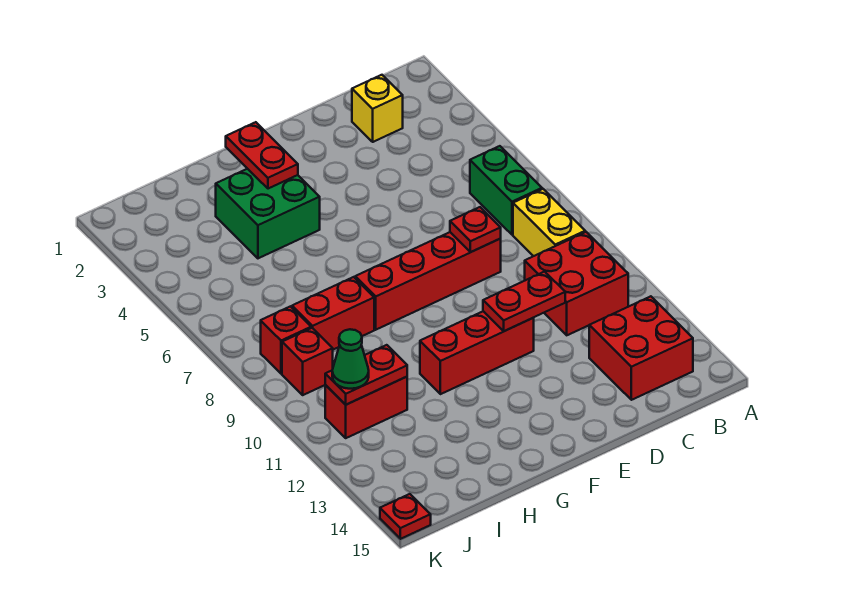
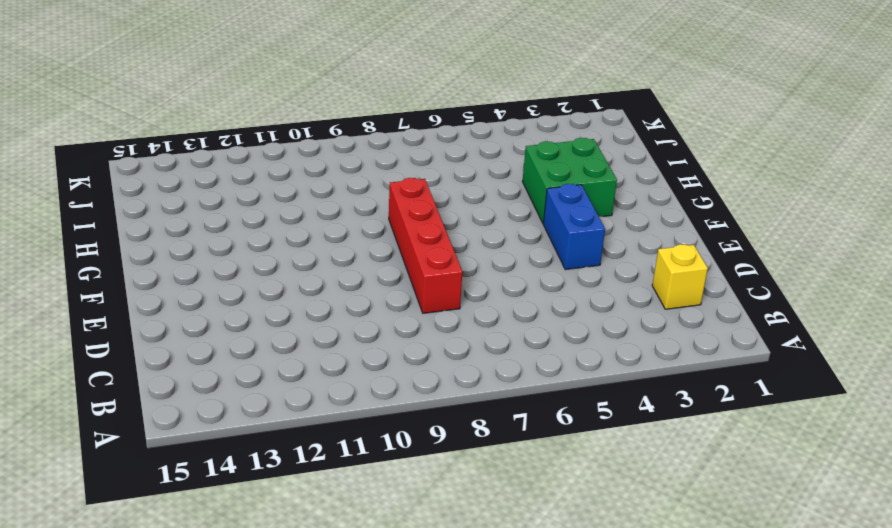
blue brick E4:F4 level 1 -> none
none -> green brick B6:B7 level 1
none -> yellow brick B8:B9 level 1
none -> red brick B10:C11 level 1

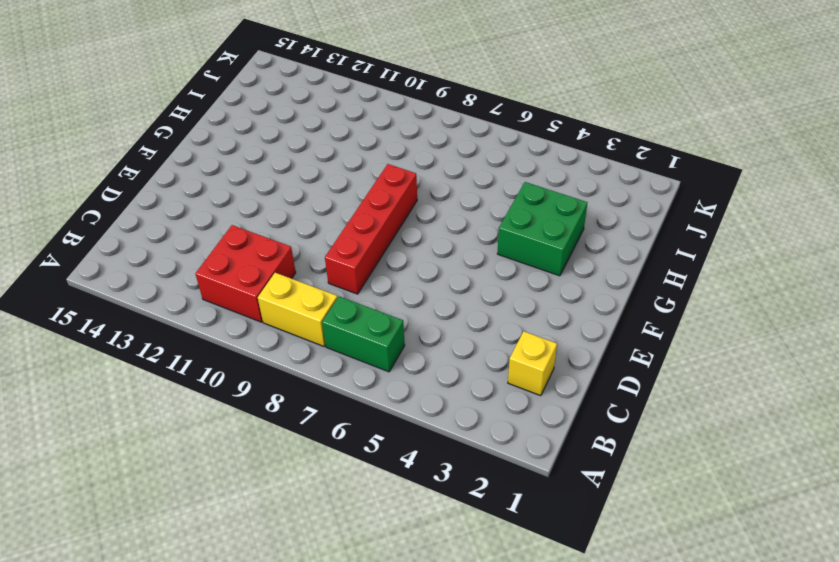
none -> red brick B13:C14 level 1
none -> red brick E11:G11 level 1
none -> red brick H8:I8 level 1

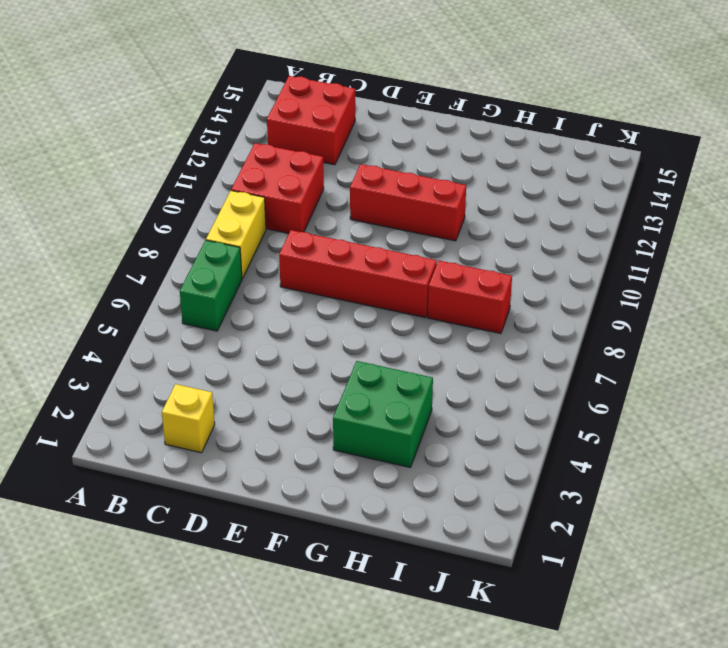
none -> red brick I11:J11 level 1
none -> red brick J8 level 1
none -> red brick J9 level 1

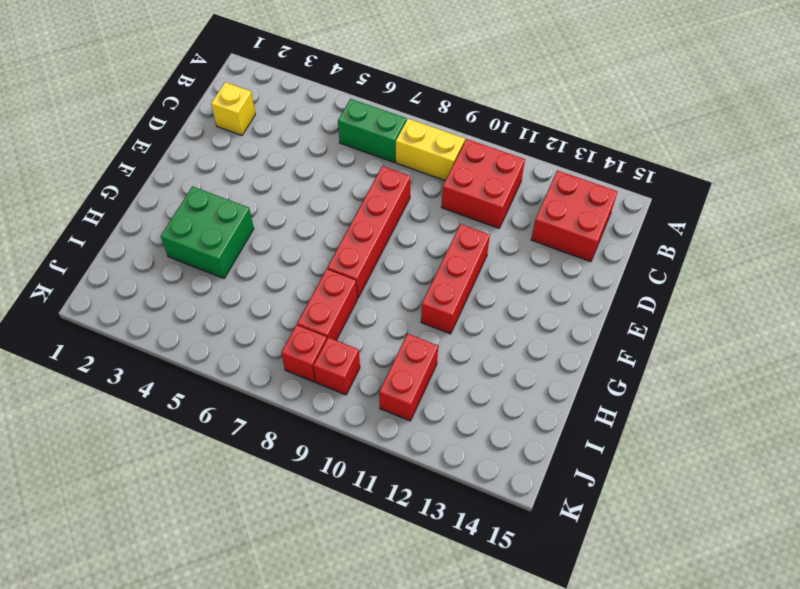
none -> red plate K15 level 1
none -> red plate D8 level 2
none -> red plate D11:E11 level 2

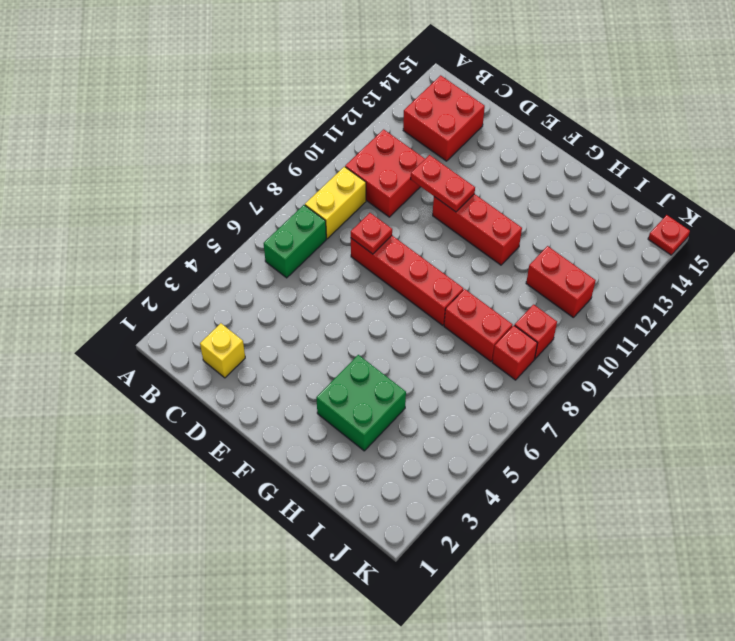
none -> red plate G2:G3 level 2
none -> red plate I11:J11 level 2
none -> green cone J11 level 3

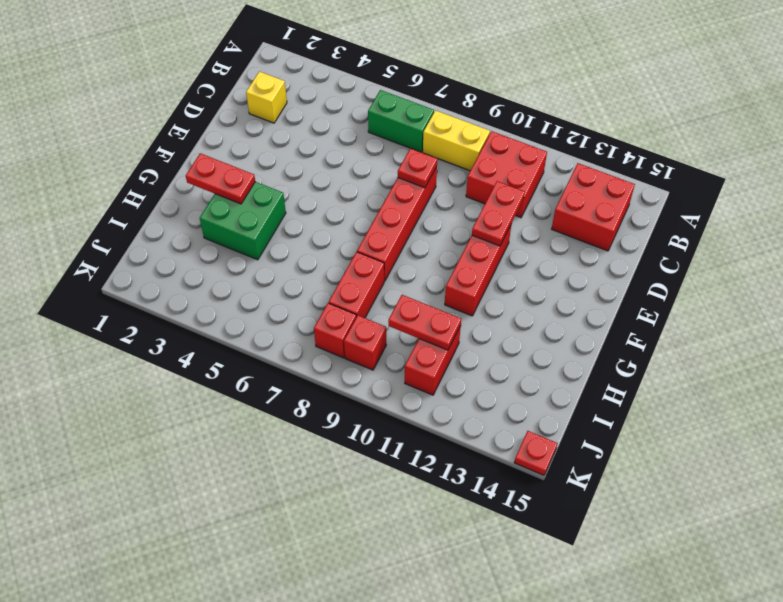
red plate I10:I11 level 2 -> red plate I11:J11 level 2
none -> green cone J11 level 3

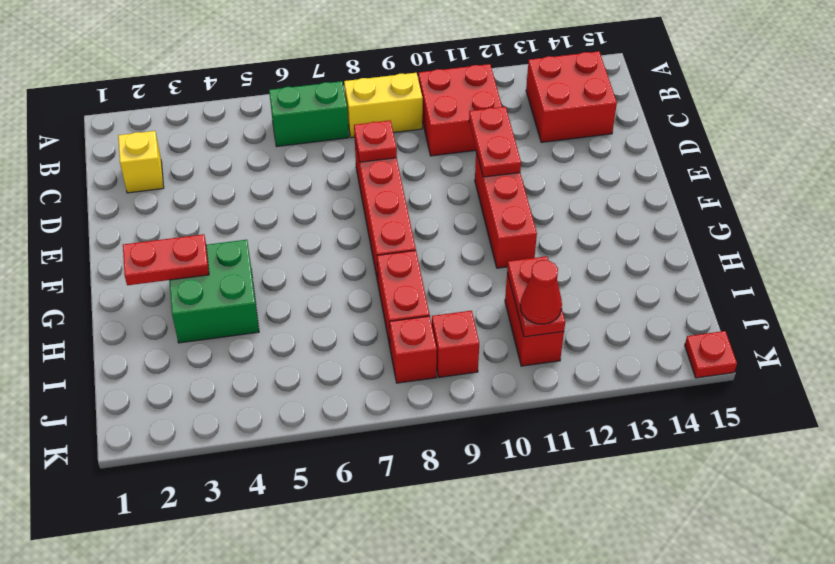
red cone J11 level 3 -> green cone J11 level 3

